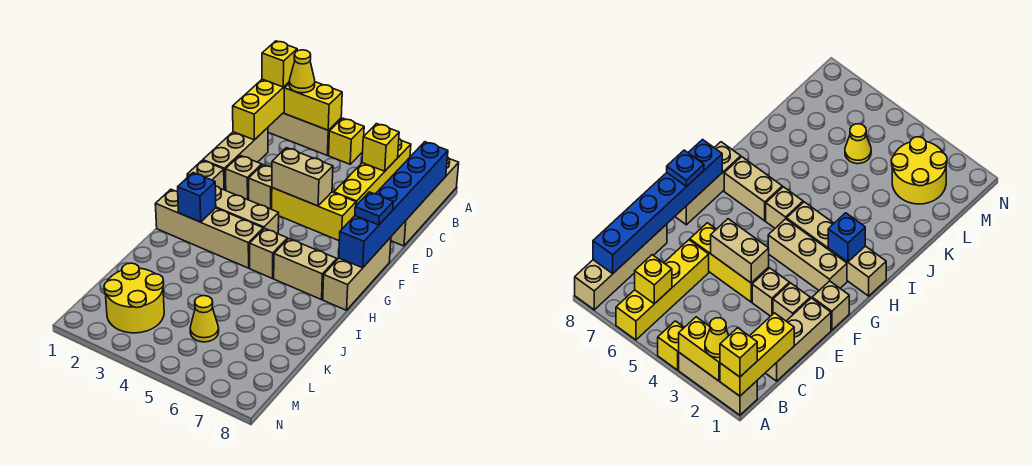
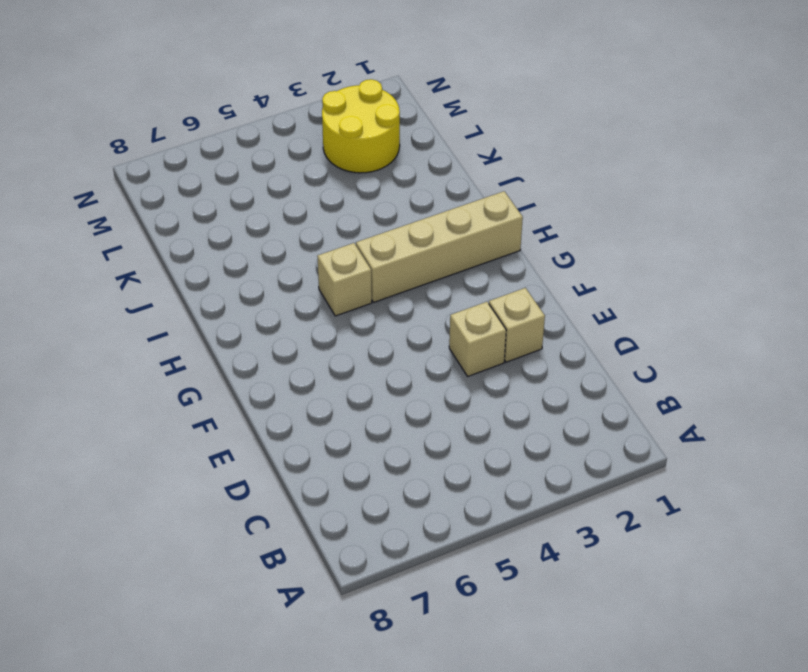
none -> tan brick A1:A3 level 1
none -> yellow brick A4 level 1
none -> yellow brick A6:D6 level 1

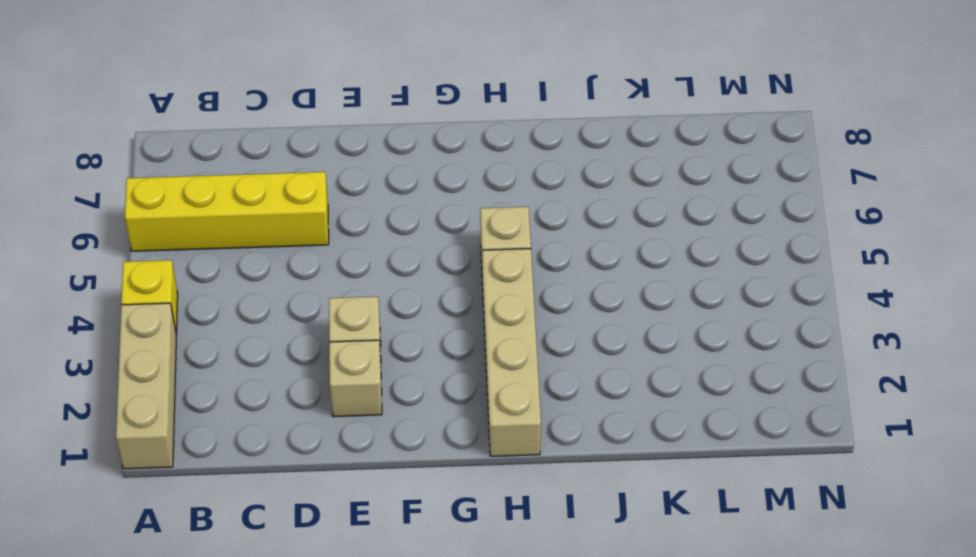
none -> tan brick A8:D8 level 1
none -> tan brick C1:E1 level 1
none -> yellow brick E4:E6 level 1

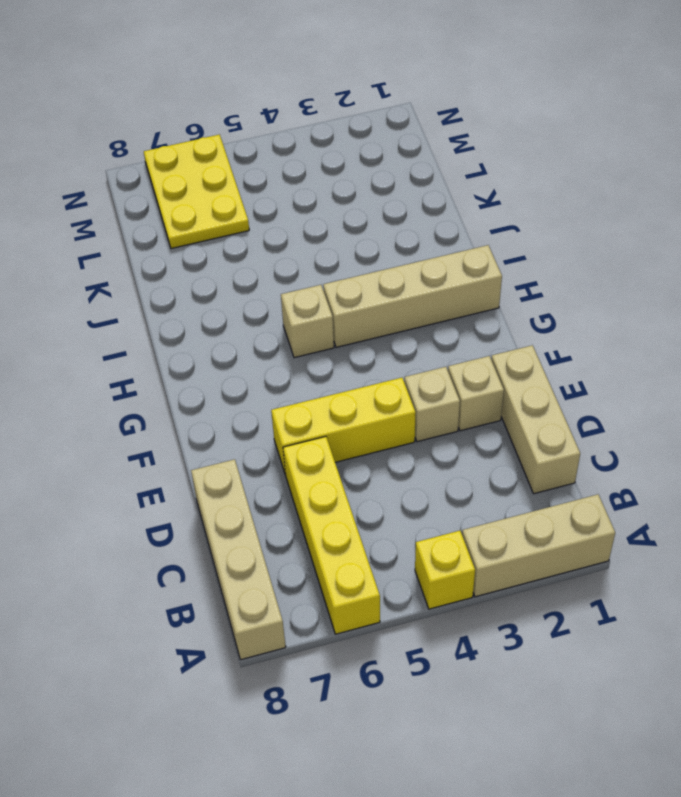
yellow plate L6:N7 level 1 -> none
none -> tan brick F1 level 1
none -> tan brick F8:H8 level 1
none -> tan brick G2:G4 level 1

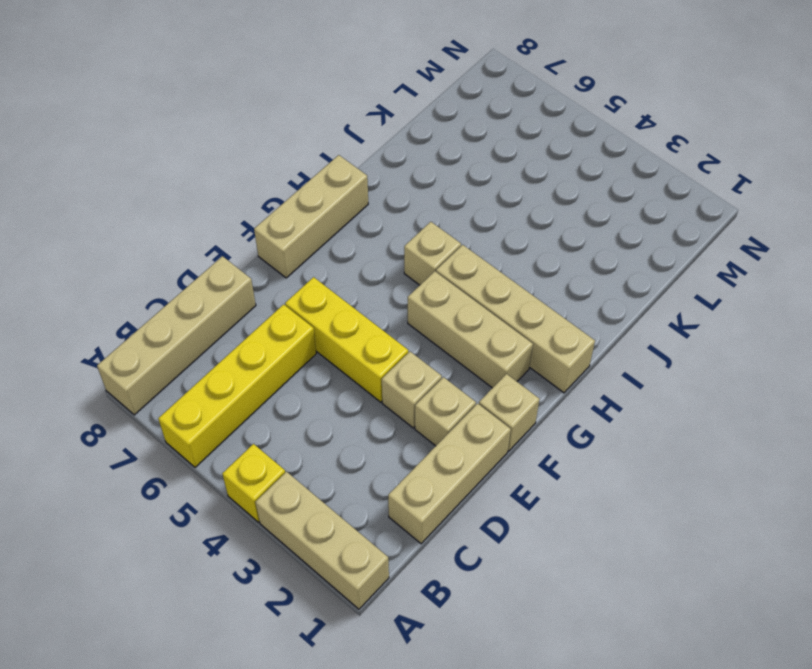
none -> tan brick H6:H7 level 1
none -> yellow round brick L2:M3 level 1
none -> yellow cone L5 level 1

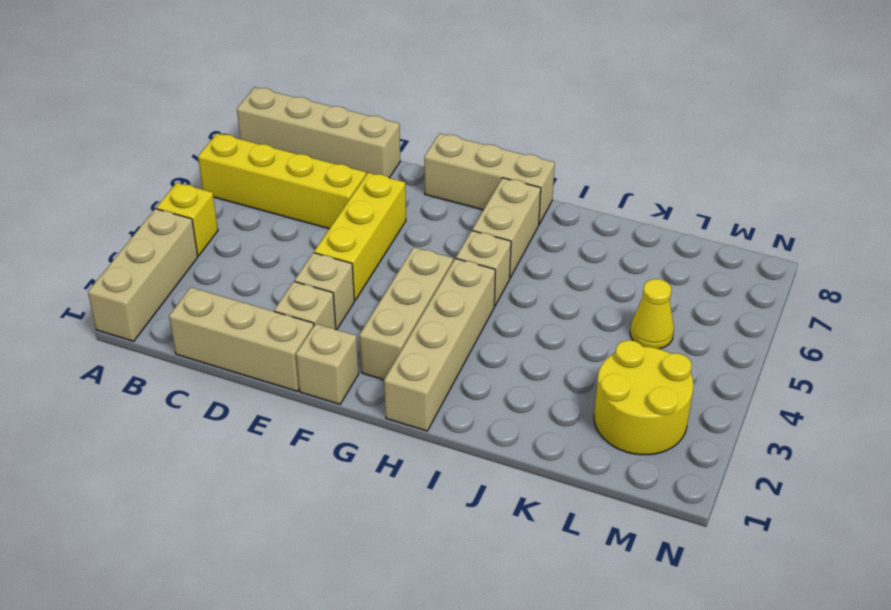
none -> yellow brick A1:C1 level 2
none -> yellow brick A2:A3 level 2
none -> yellow brick B6 level 2

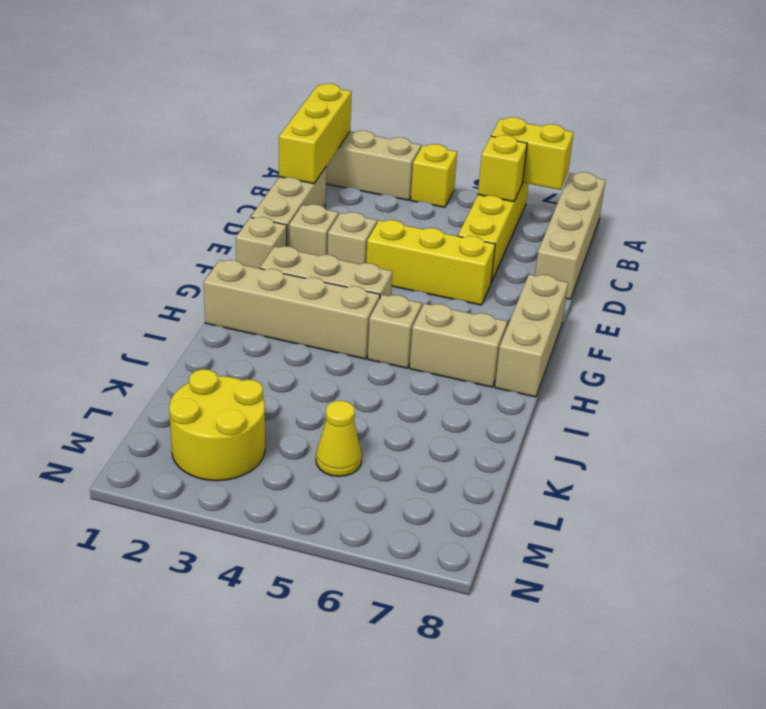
yellow brick A6:A7 level 2 -> yellow brick A2:A3 level 2
none -> blue brick B8:G8 level 2
none -> tan brick E4:E5 level 2
none -> blue brick H2 level 2

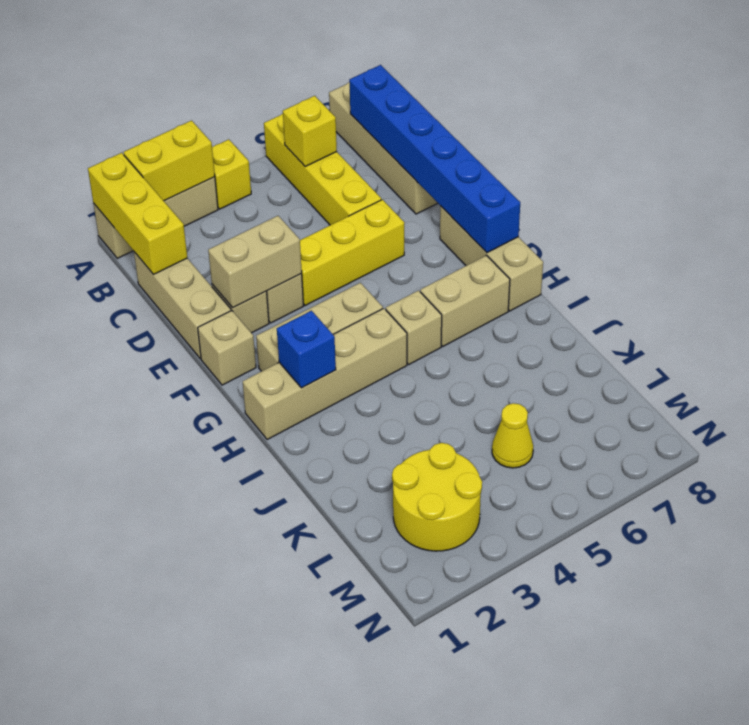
tan brick E2:E3 level 2 -> tan brick E4:E5 level 2
none -> yellow brick A1 level 3
none -> yellow cone A2 level 3
none -> blue plate F8 level 3

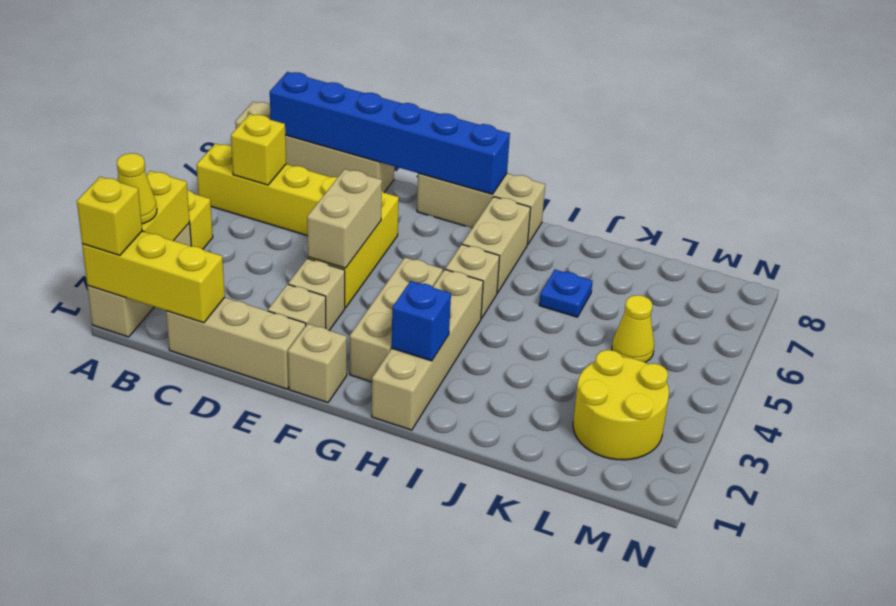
blue plate J6 level 1 -> blue plate F8 level 3

